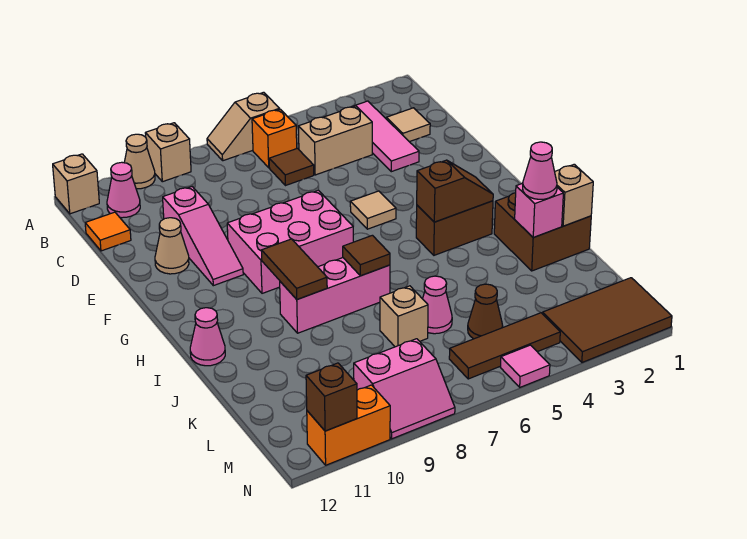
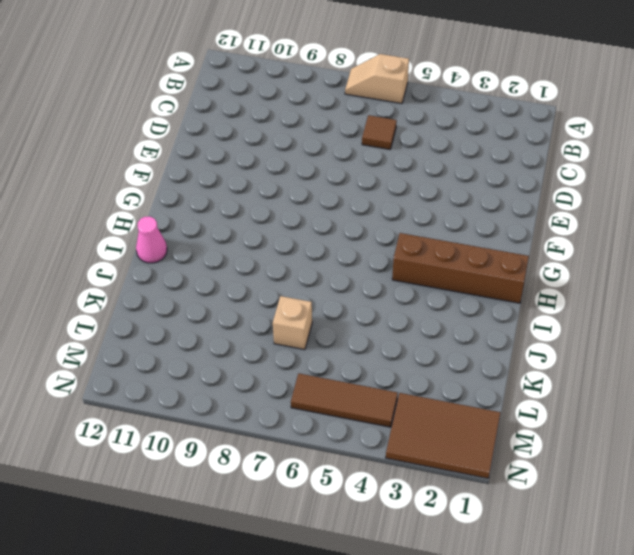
brown brick H1:H4 level 1 -> brown brick H3:H4 level 1
none -> tan brick A9 level 1
none -> tan cone A10 level 1
none -> tan brick A12 level 1
none -> pink tile B3:D3 level 1

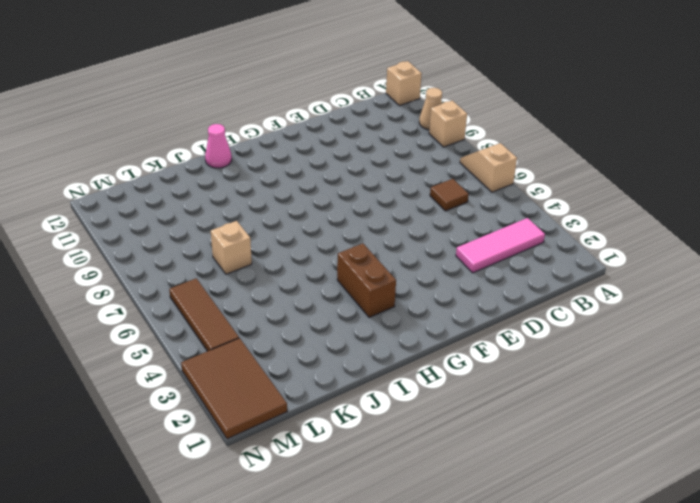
none -> orange brick B6 level 1
none -> pink cone B11 level 1
none -> tan tile C2 level 1
none -> tan brick C4:C5 level 1

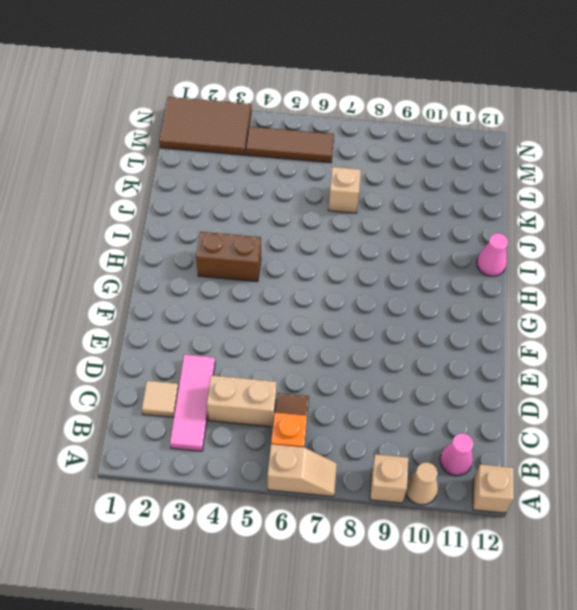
none -> orange tile C12 level 1
none -> pink slope D10:F10 level 1 top D
none -> tan cone E11 level 1
none -> tan tile F5 level 1

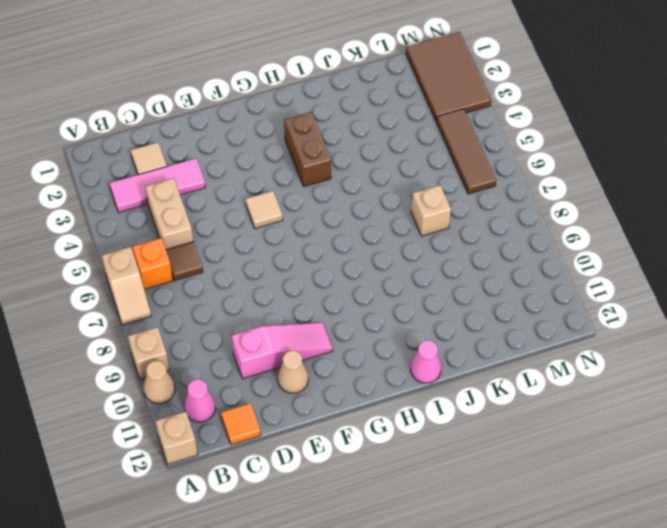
none -> pink brick F7:G9 level 1
none -> brown brick I1:J2 level 1
none -> pink brick I7:I9 level 1
none -> pink cone K6 level 1

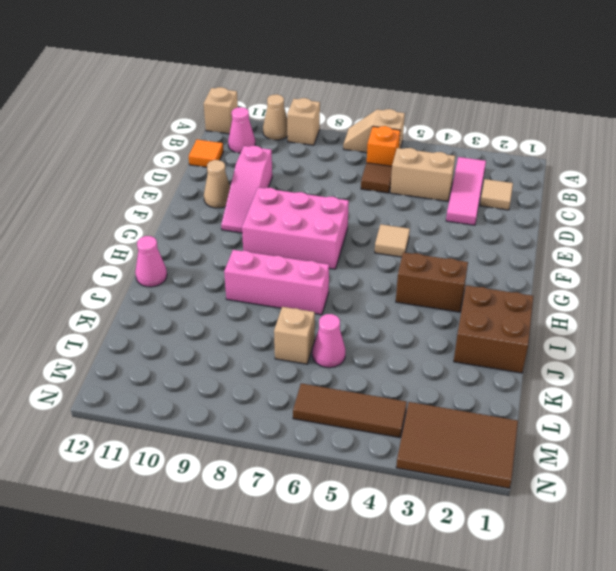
none -> brown cone L5 level 1
none -> pink slope M8:N9 level 1 top M
none -> pink tile N5 level 1
none -> orange brick N10:N11 level 1

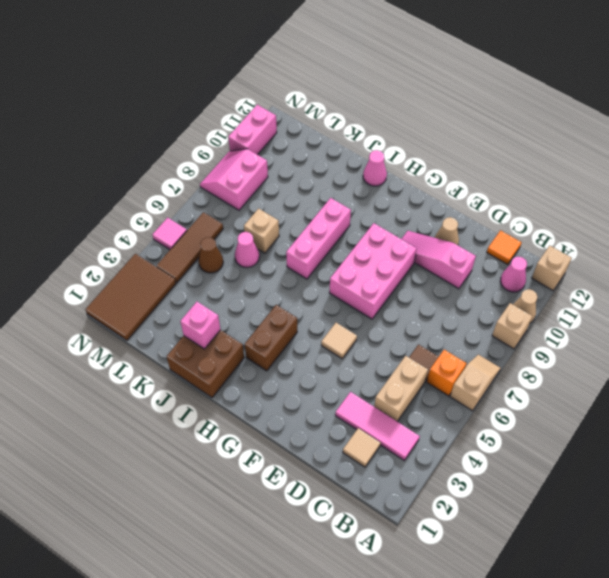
pink brick N10:N11 level 1 -> orange brick N10:N11 level 1
none -> brown slope H3:H4 level 2 top 4
none -> brown tile H9:I9 level 2
none -> brown tile I7 level 2
none -> tan brick J1 level 2

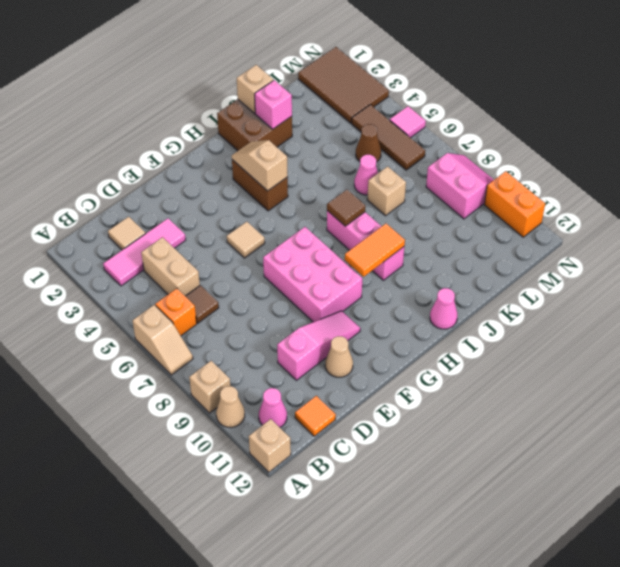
tan slope H3:H4 level 2 top 4 -> brown slope H3:H4 level 2 top 4
orange tile H9:I9 level 2 -> brown tile H9:I9 level 2
none -> brown brick N11 level 2
none -> pink cone J2 level 3

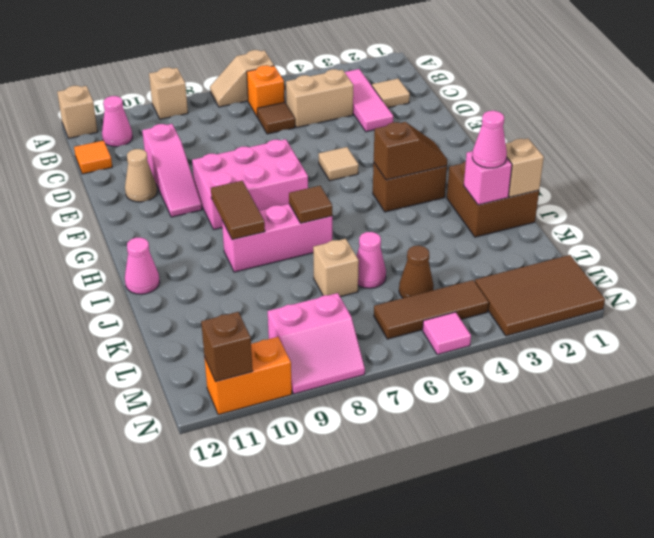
none -> tan cone A10 level 1

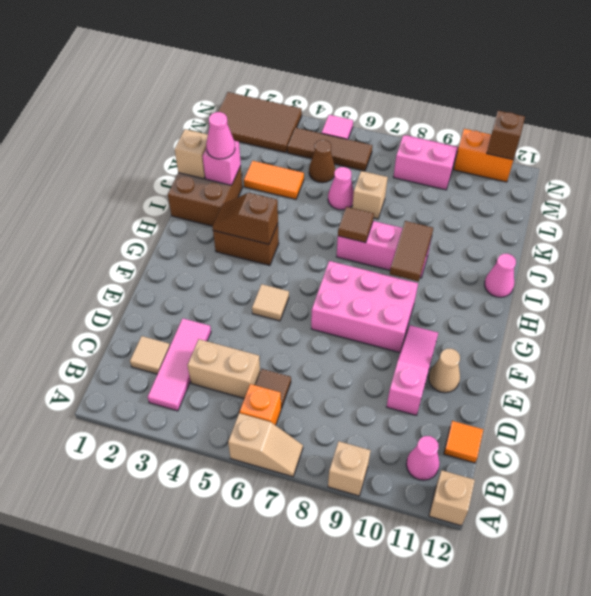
orange tile K3:K4 level 1 -> none
none -> tan cone A10 level 1

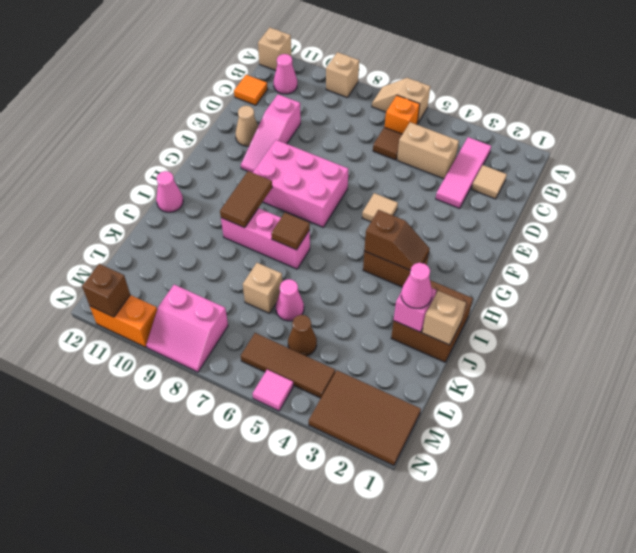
none -> tan cone A10 level 1

